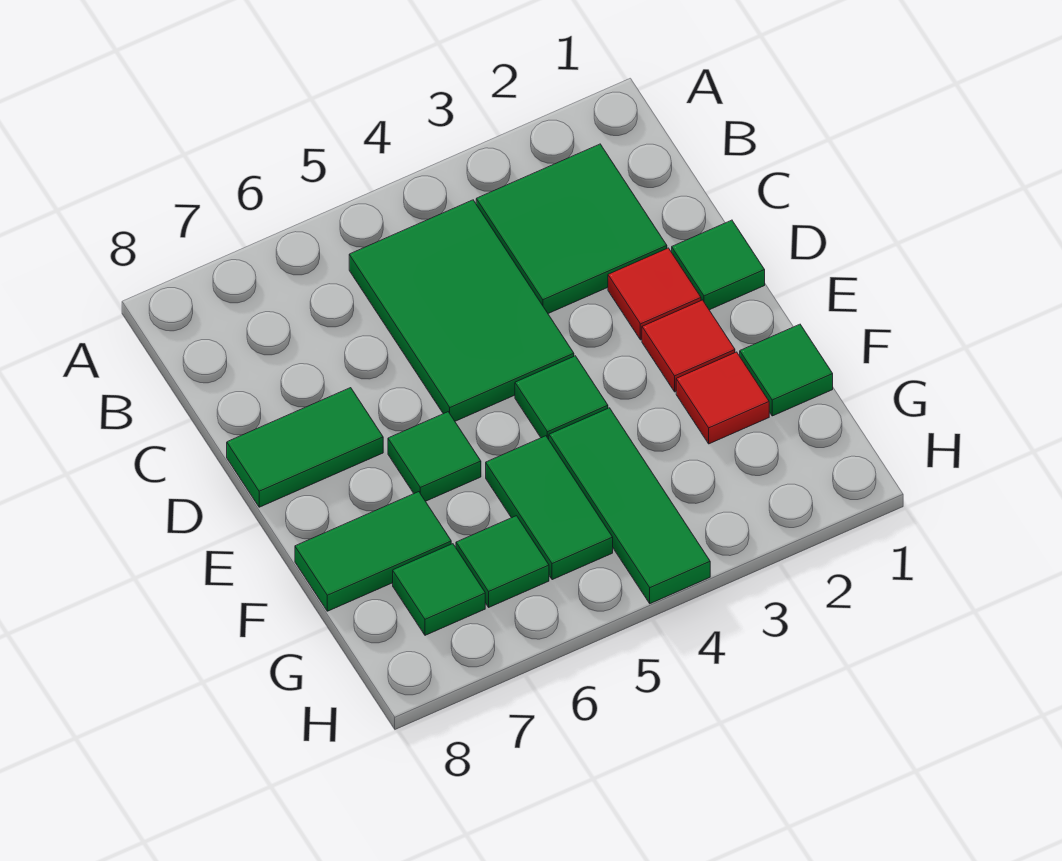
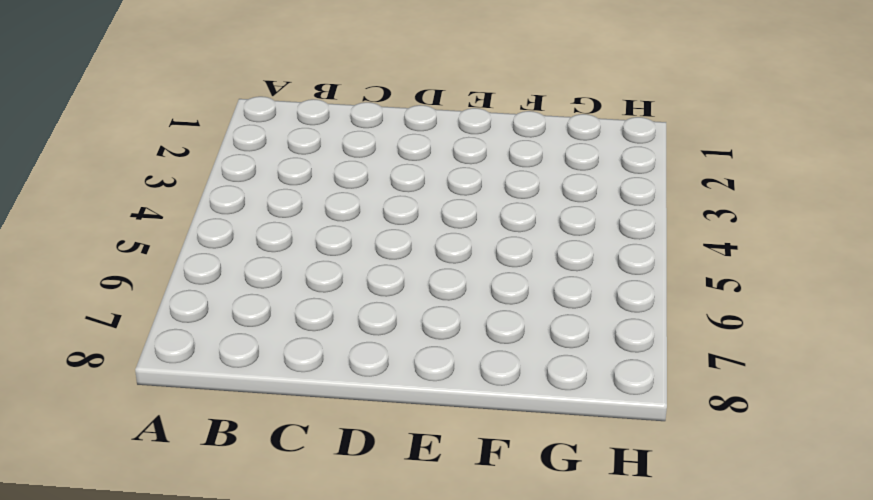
none -> green tile B2:C3 level 1
none -> green tile B4:D5 level 1
none -> green tile D1 level 1

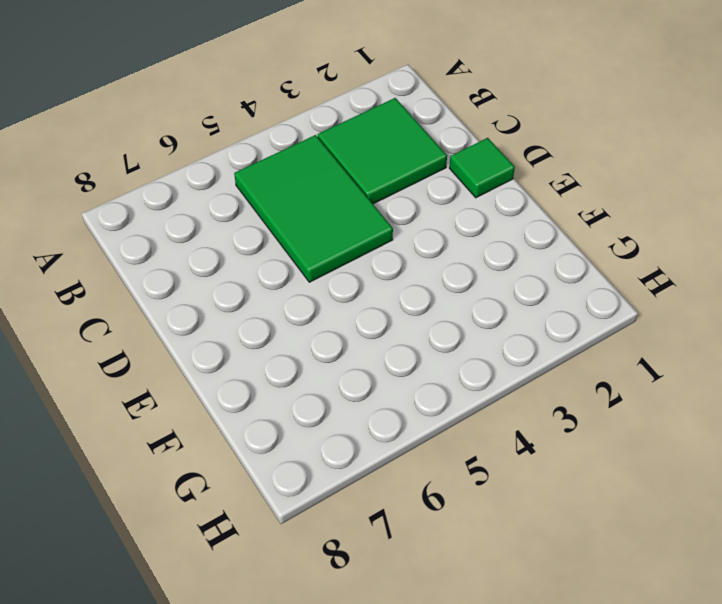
none -> red tile D2 level 1
none -> green tile D7:D8 level 1
none -> red tile E2 level 1

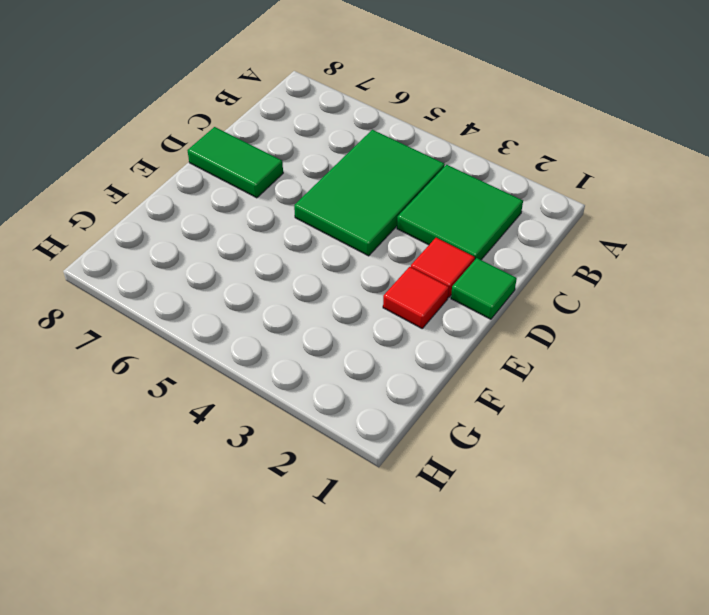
none -> green tile E4 level 1
none -> green tile E6 level 1
none -> green tile F1 level 1

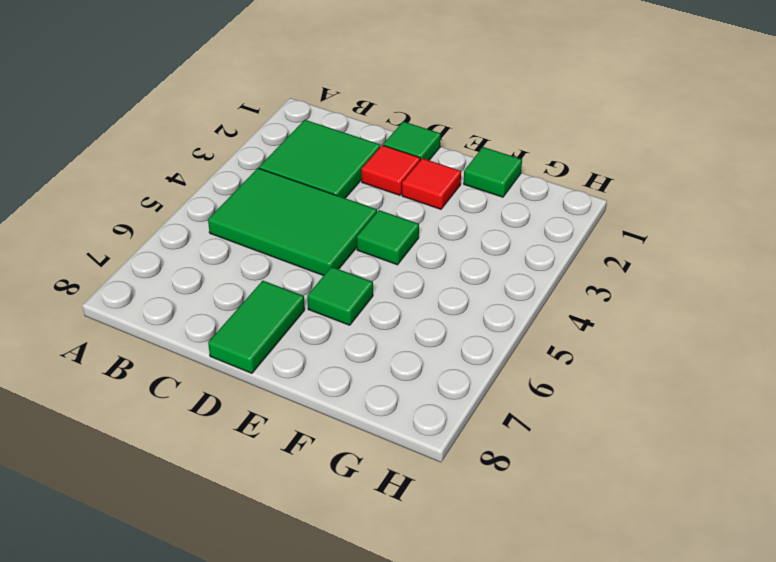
none -> red tile F2 level 1
none -> green tile F4:H4 level 1
none -> green tile F5:G5 level 1

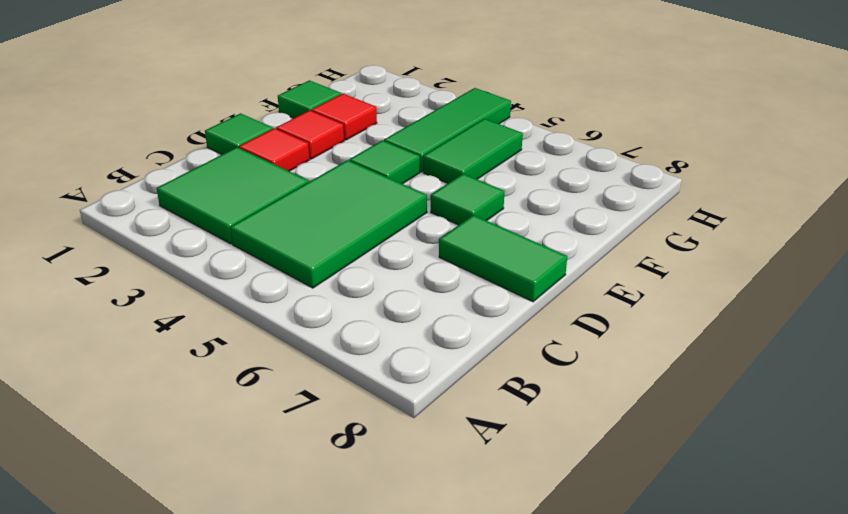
none -> green tile F7:F8 level 1
none -> green tile G6 level 1
none -> green tile G7 level 1

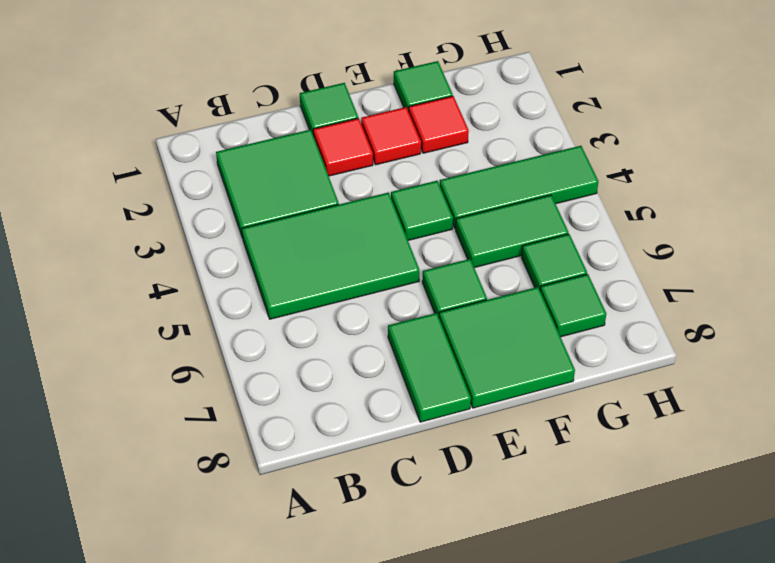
green tile E7:F8 level 1 -> green tile F7:F8 level 1

